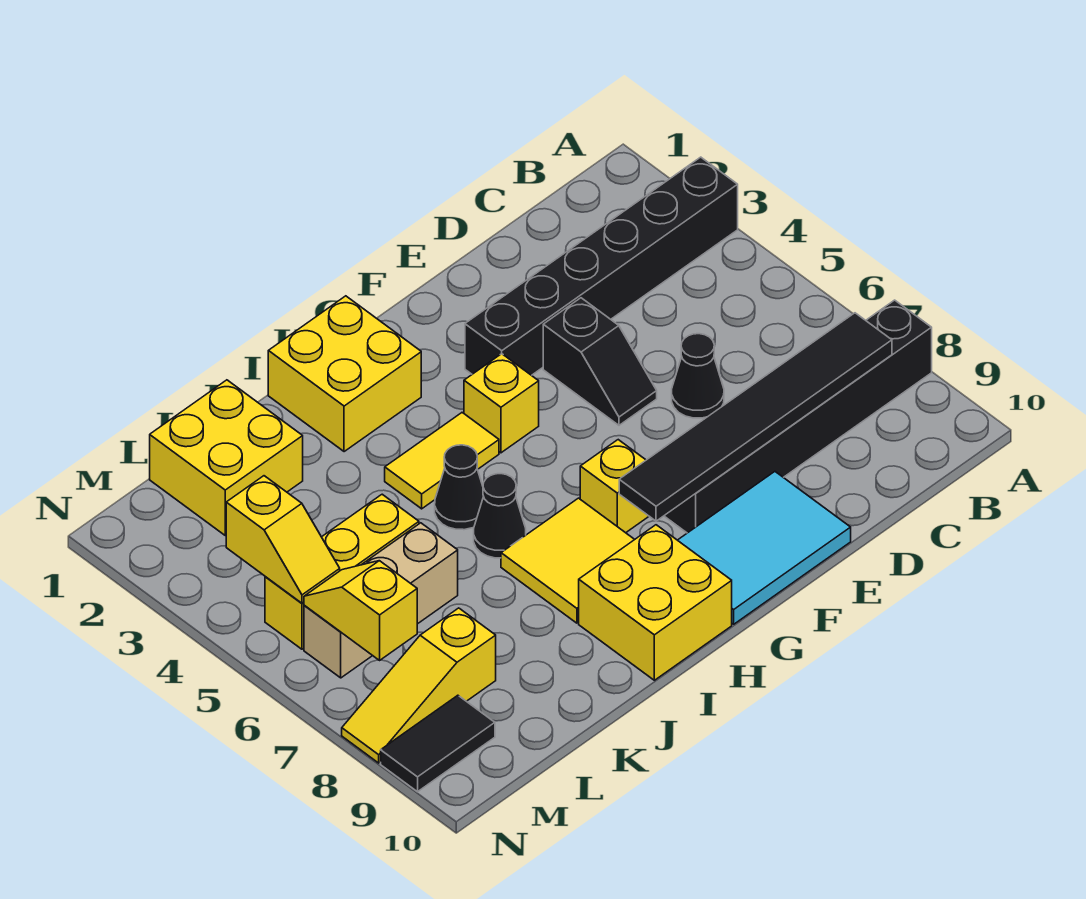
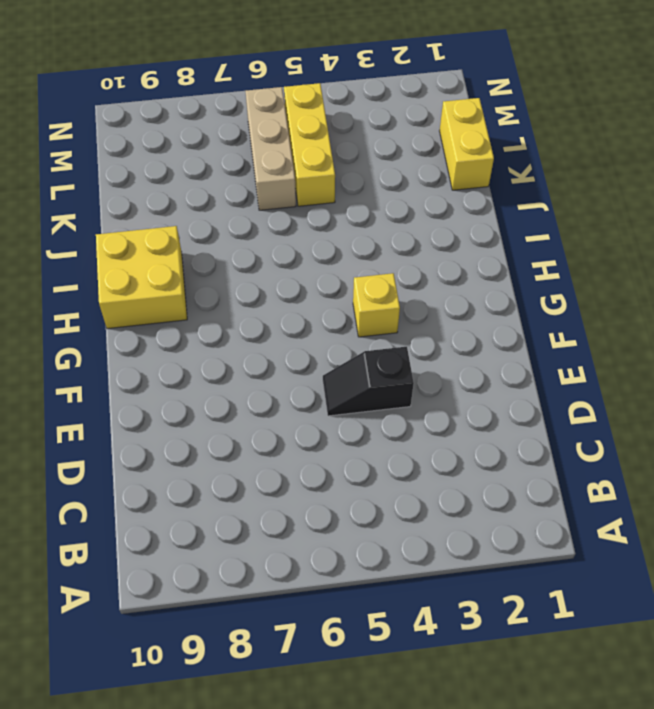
yellow brick K1:L1 level 1 -> yellow brick K1:L2 level 1
none -> black brick A3:F3 level 1
none -> black brick A8:F8 level 1
none -> black cone D6 level 1

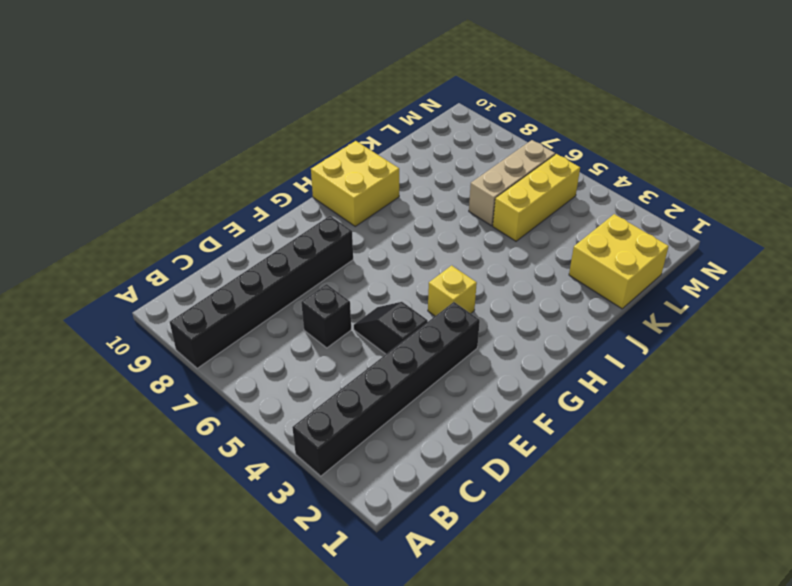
black brick D6 level 1 -> black cone D6 level 1
none -> cyan tile E9:G10 level 1
none -> yellow brick G7 level 1
none -> yellow brick H1:I2 level 1

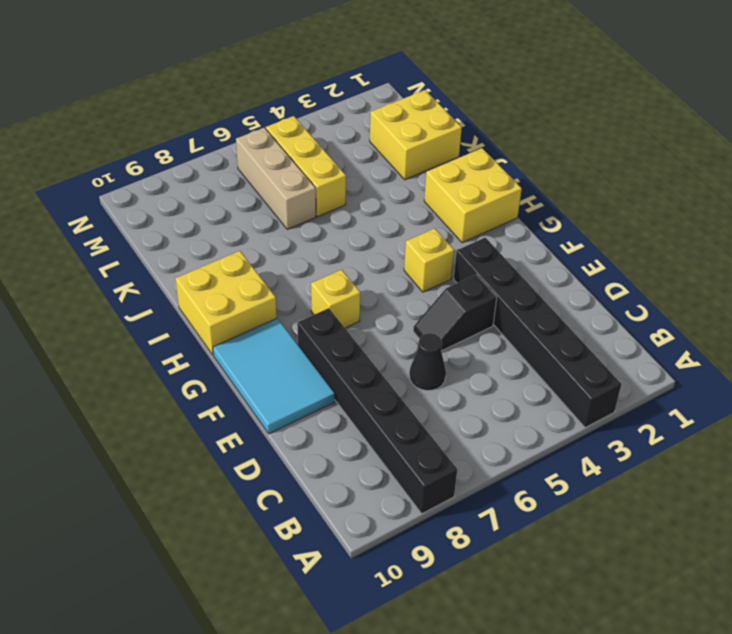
none -> yellow tile H4:I4 level 1
none -> yellow tile H7:I8 level 1
none -> black cone I5 level 1

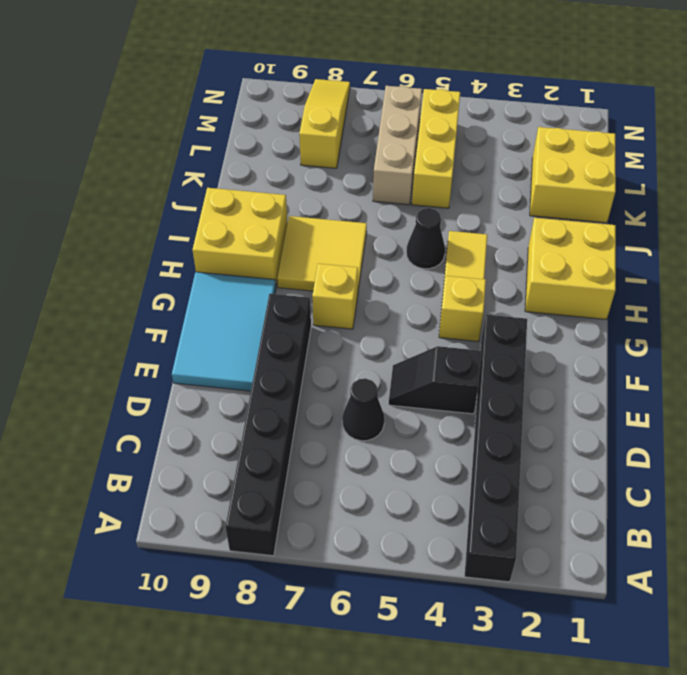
none -> black cone I6 level 1
none -> black tile M9:N9 level 1
none -> black tile B8:G8 level 2

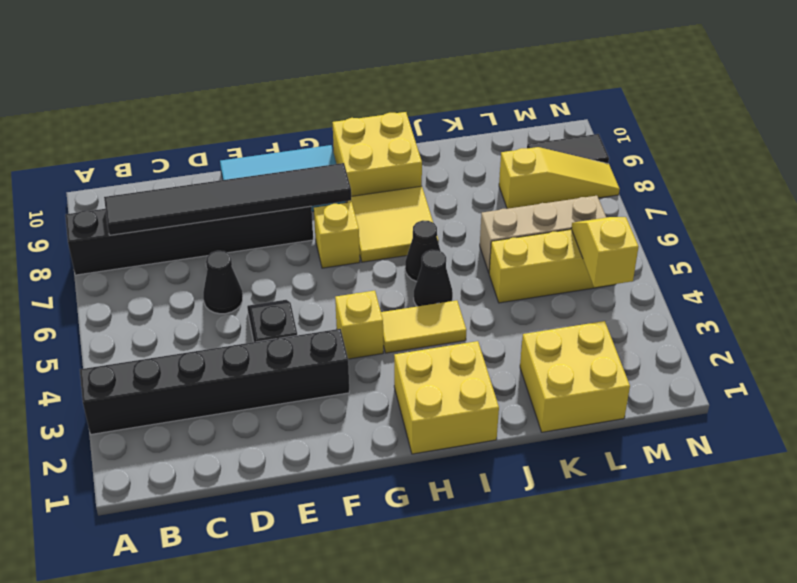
none -> yellow slope M6:M7 level 2 top 7

